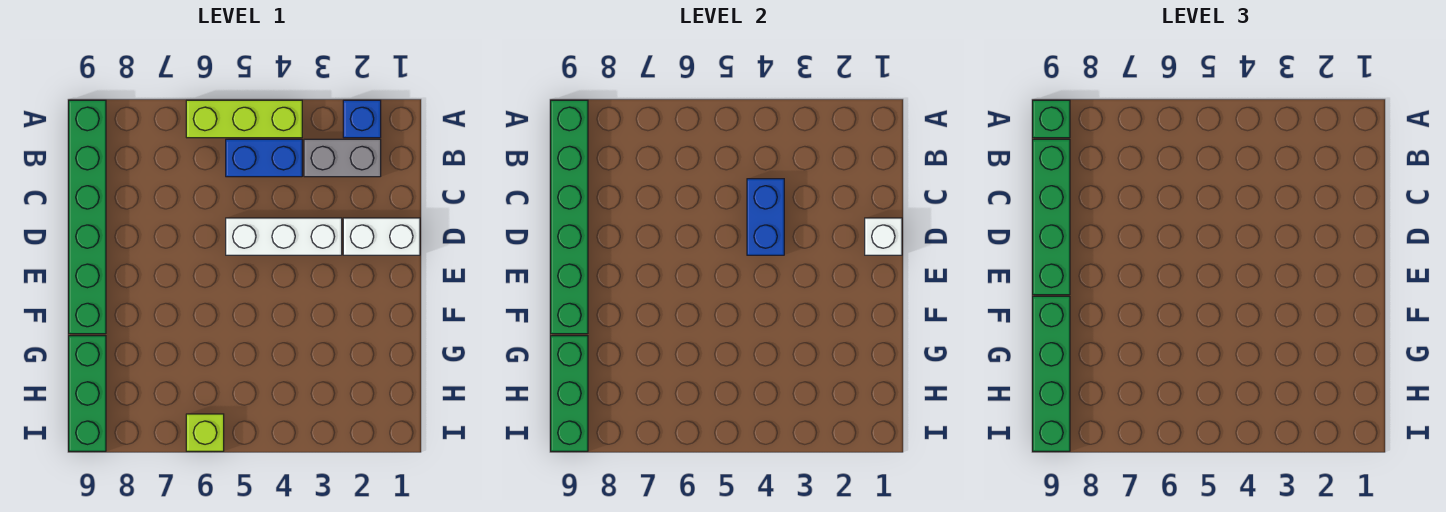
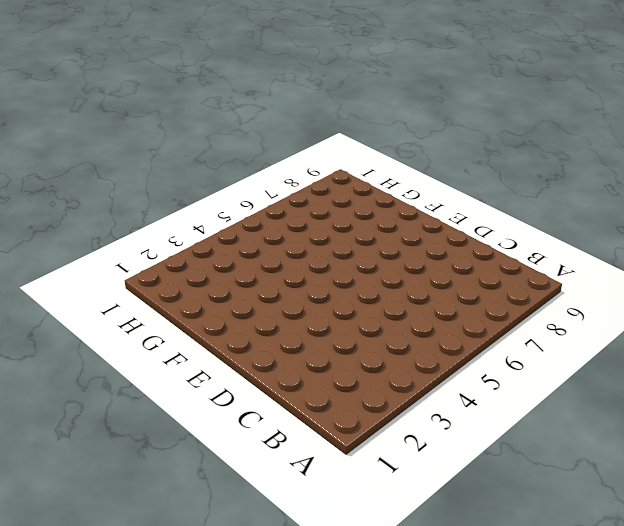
none -> blue brick A2 level 1
none -> lime brick A4:A6 level 1
none -> green brick A9:F9 level 1

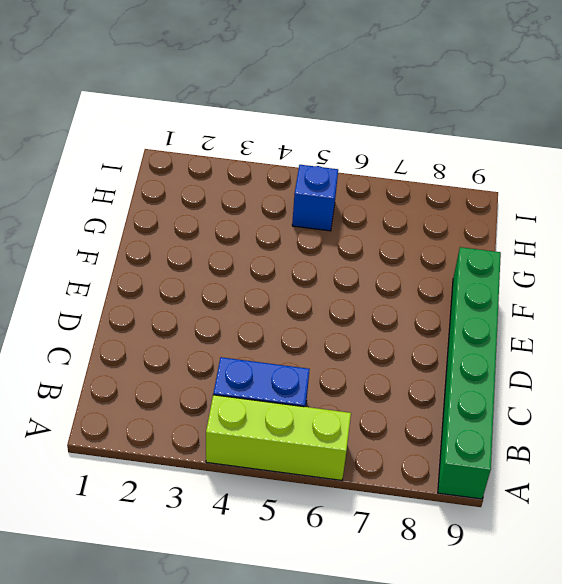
blue brick H5 level 1 -> blue brick A2 level 1
none -> grey brick B2:B3 level 1
none -> white brick D1:D2 level 1
none -> white brick D3:D5 level 1

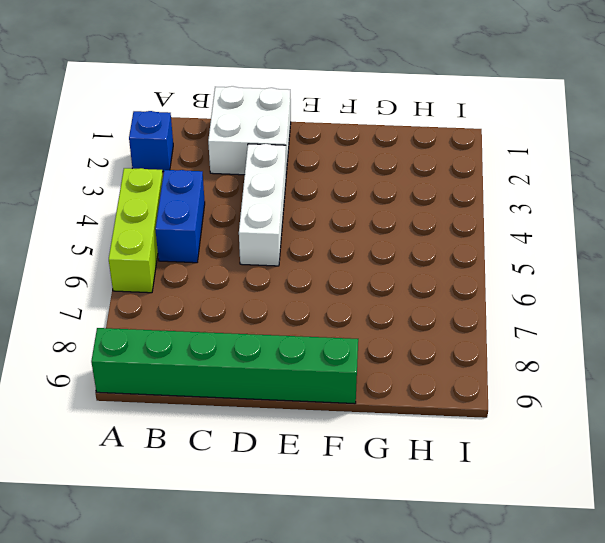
white brick C1:D2 level 1 -> white brick D1:D2 level 1
none -> grey brick B2:B3 level 1
none -> green brick G9:I9 level 1
none -> lime brick I6 level 1

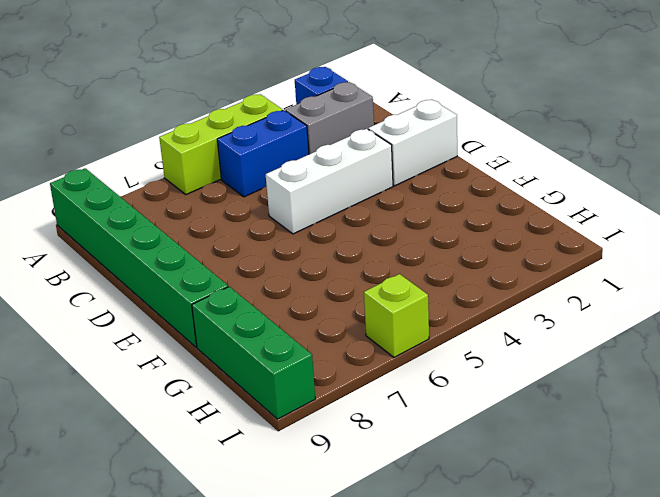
none -> green brick A9:F9 level 2
none -> blue brick C4:D4 level 2
none -> white brick D1 level 2

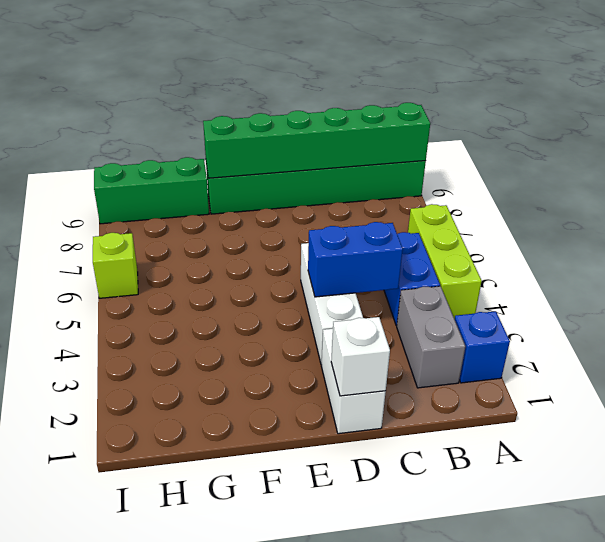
none -> green brick G9:I9 level 2
none -> green brick A9 level 3
none -> green brick B9:E9 level 3

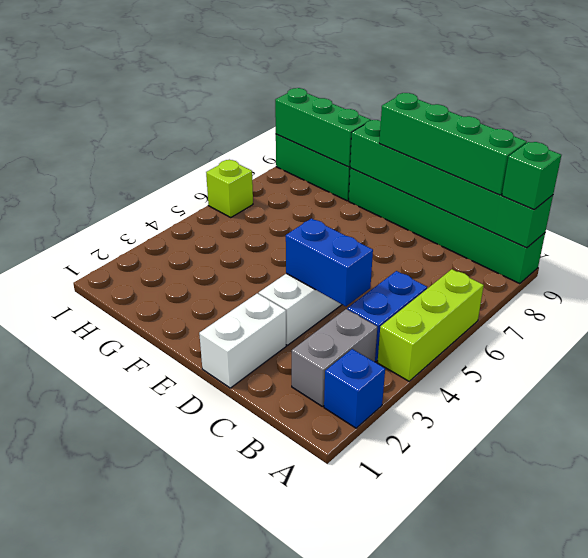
none -> white brick D1 level 2
none -> green brick F9:I9 level 3

